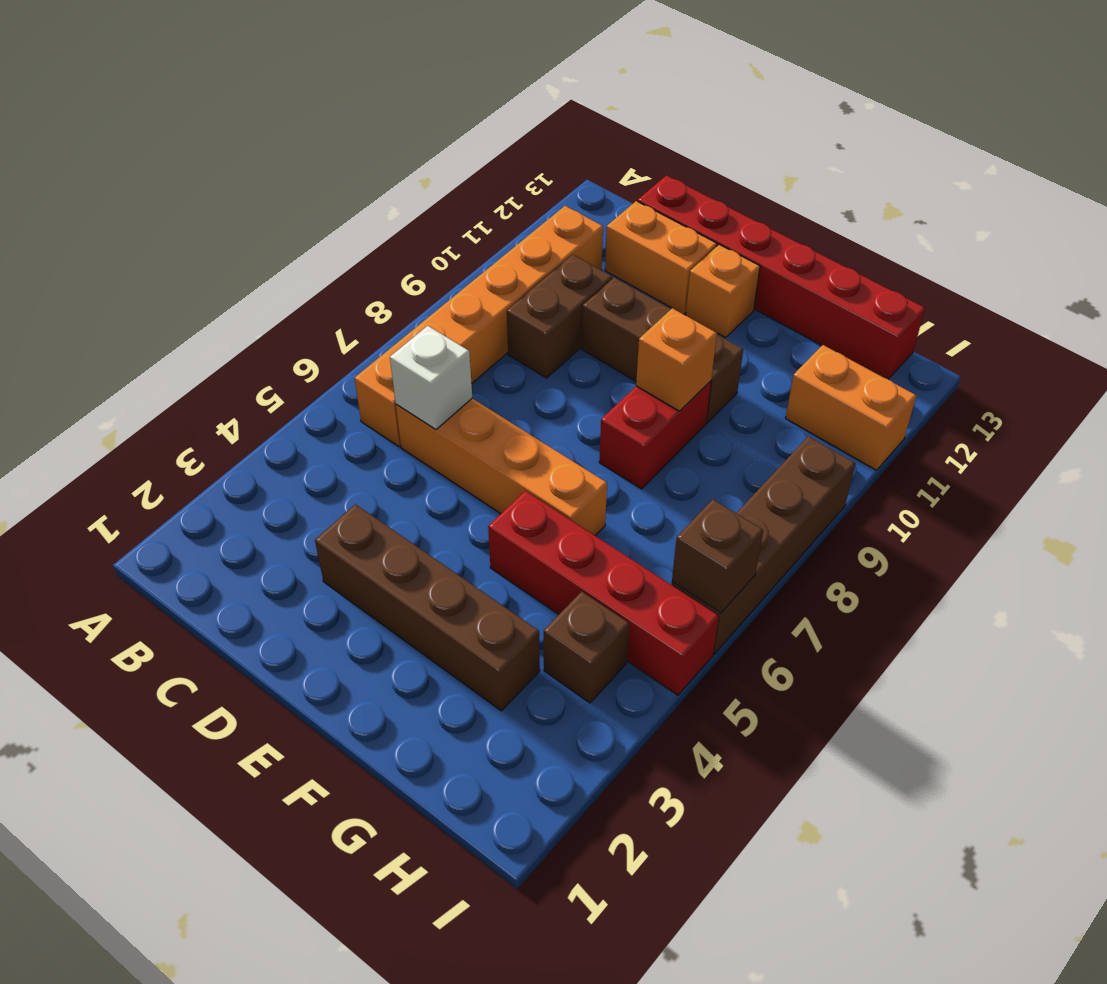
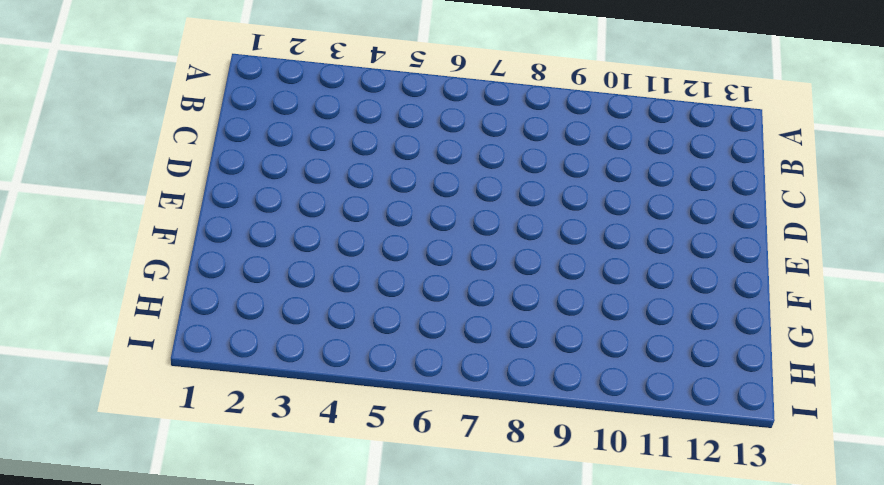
none -> orange brick B6:B11 level 1
none -> orange brick C6:F6 level 1
none -> brown brick C9:C10 level 1

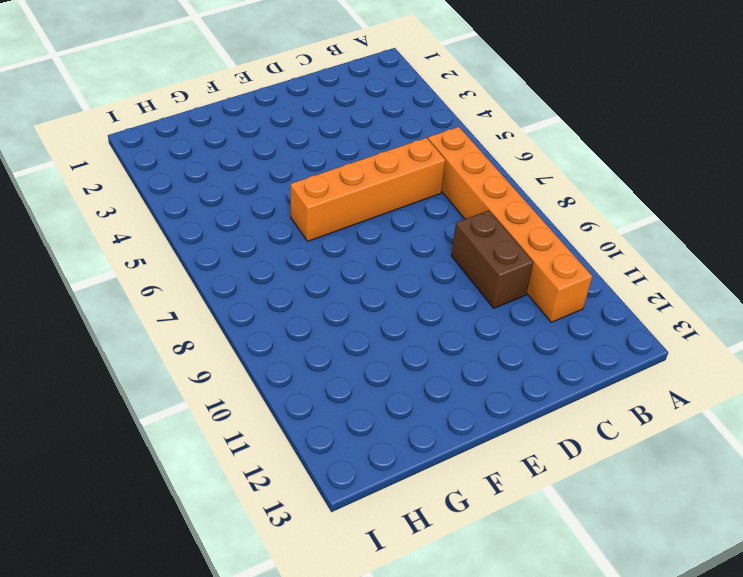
none -> orange brick C12:D12 level 1
none -> red brick C13:H13 level 1
none -> brown brick D3:G3 level 1

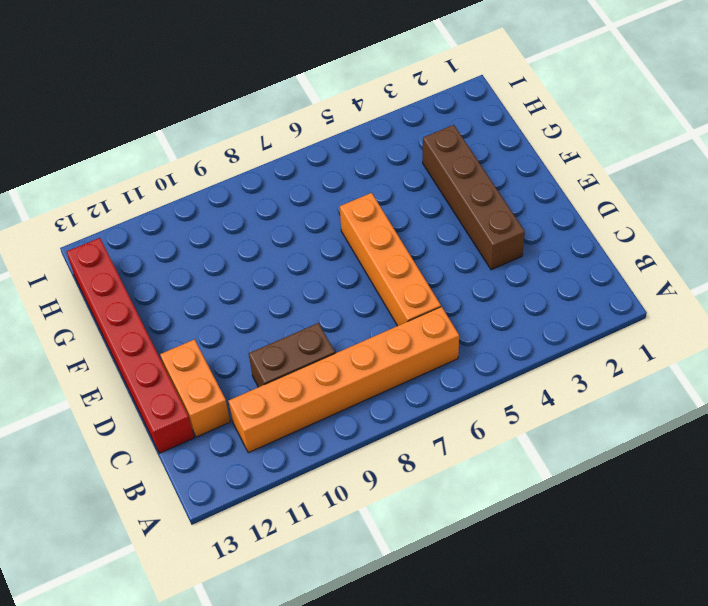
none -> brown brick D10:F10 level 1
none -> orange brick E12 level 1
none -> red brick F5:I5 level 1

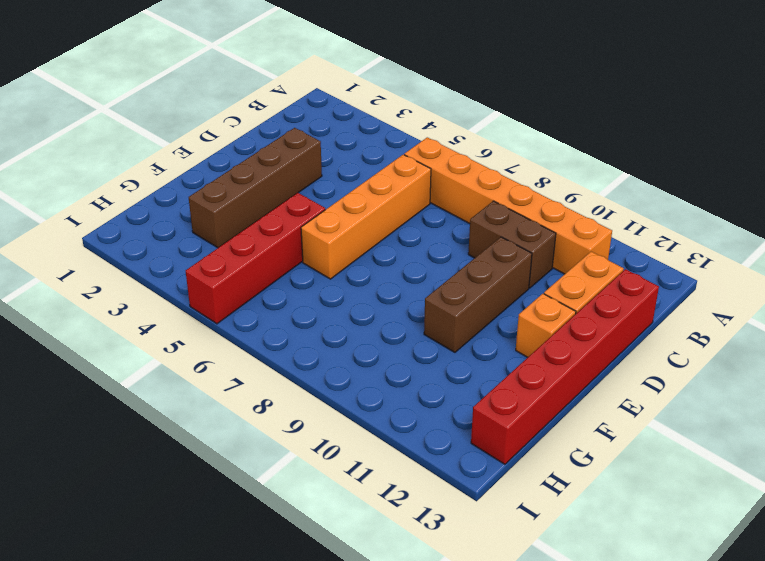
none -> red brick F8:F9 level 1
none -> brown brick H4 level 1
none -> orange brick H11:I11 level 1

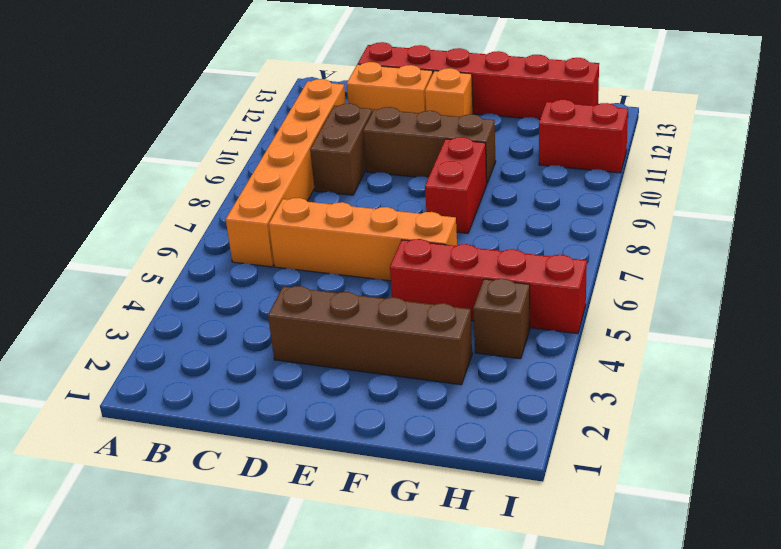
red brick H11:I11 level 1 -> orange brick H11:I11 level 1
none -> brown brick I6:I9 level 1
none -> white brick C6 level 2
none -> orange brick F9 level 2

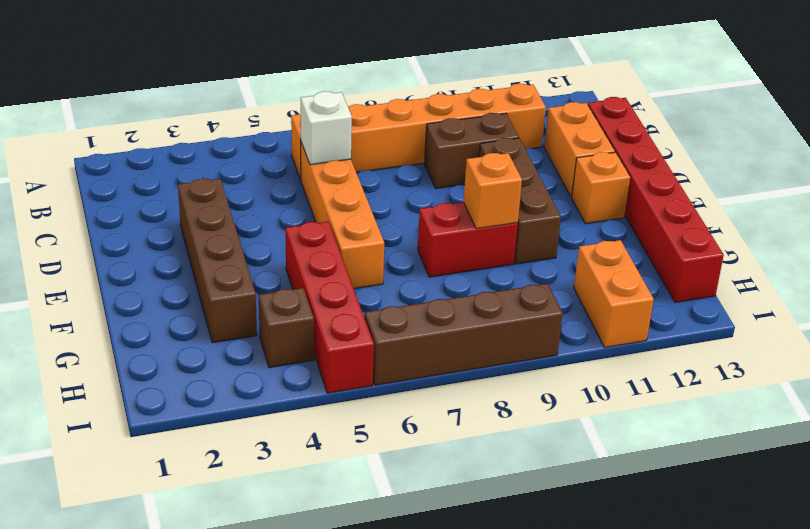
none -> brown brick I6 level 2

